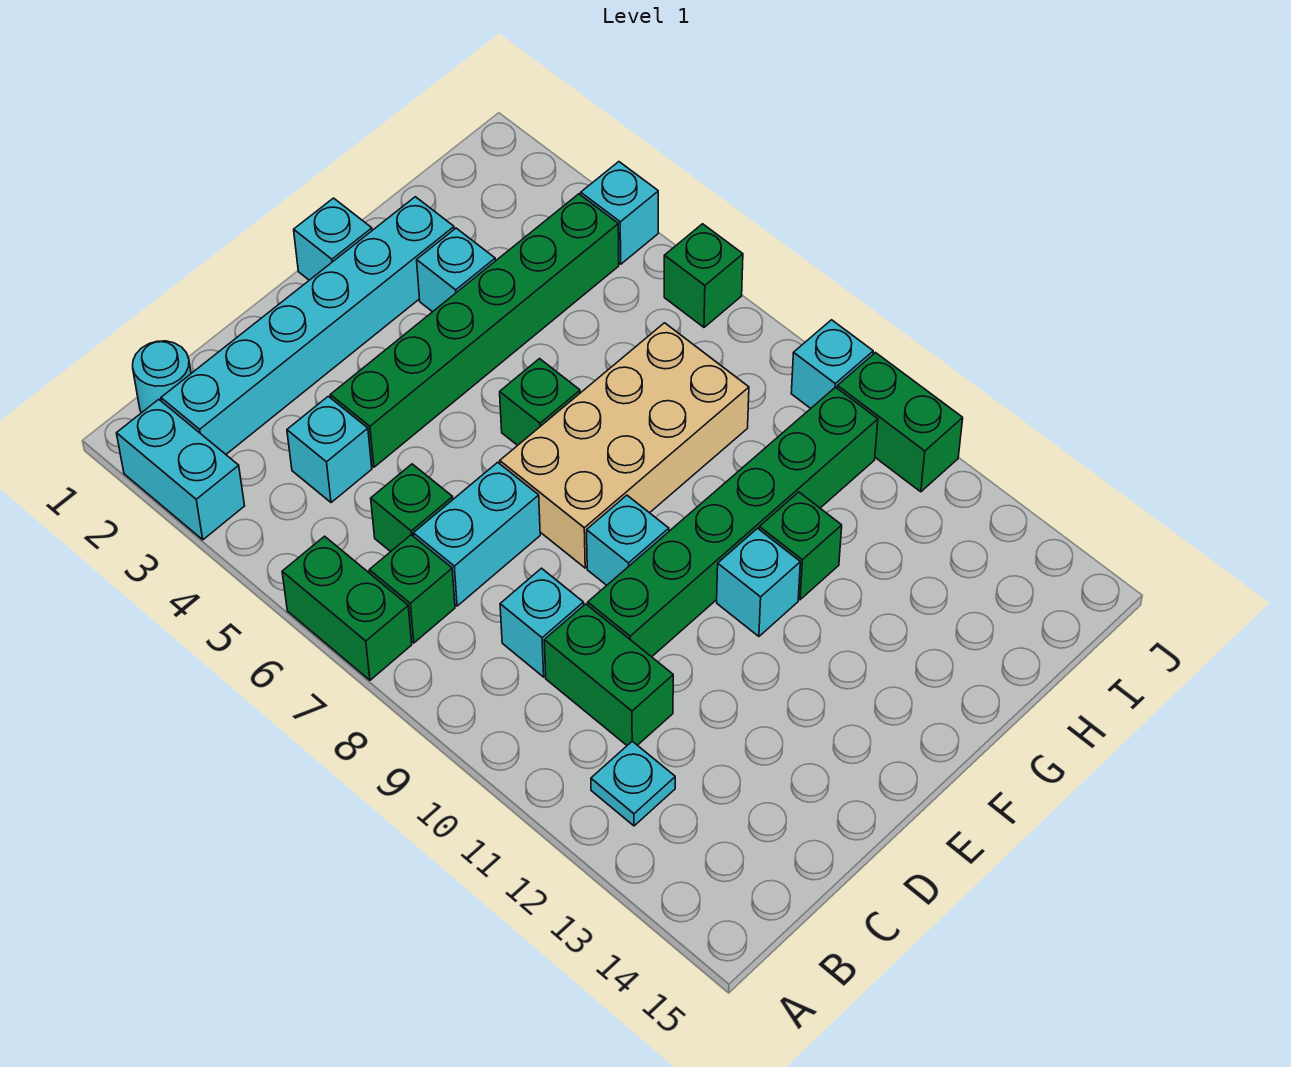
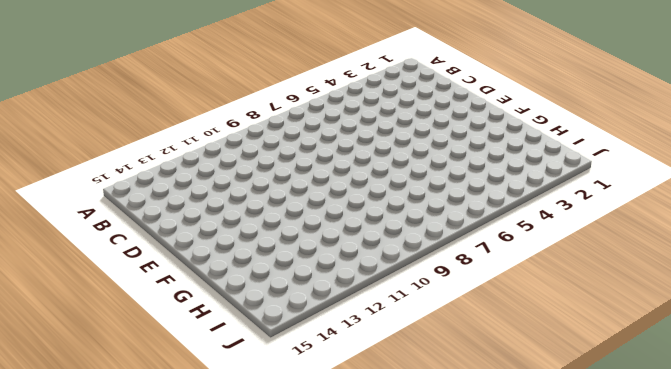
none -> cyan brick A2:A3 level 1
none -> green brick A6:A7 level 1
none -> cyan round brick B1 level 1

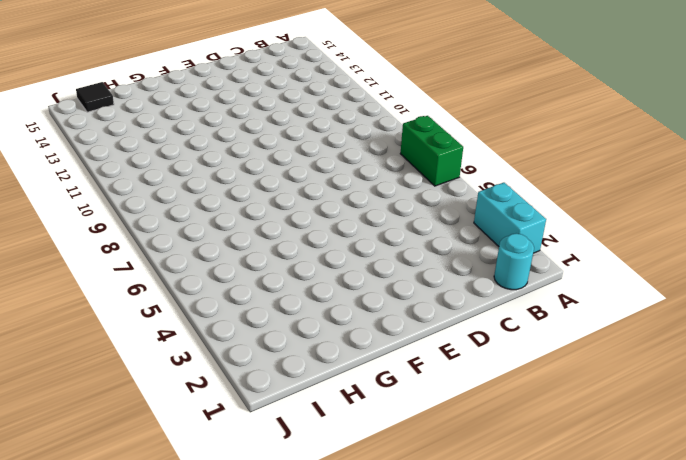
black tile I15 level 1 -> none
none -> cyan brick B2:G2 level 1
none -> green brick B7 level 1
none -> cyan plate B12 level 1

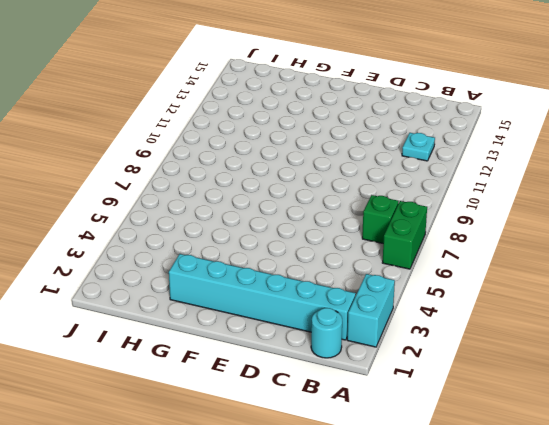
none -> cyan brick C4 level 1
none -> green brick C6 level 1
none -> cyan brick C7:D7 level 1

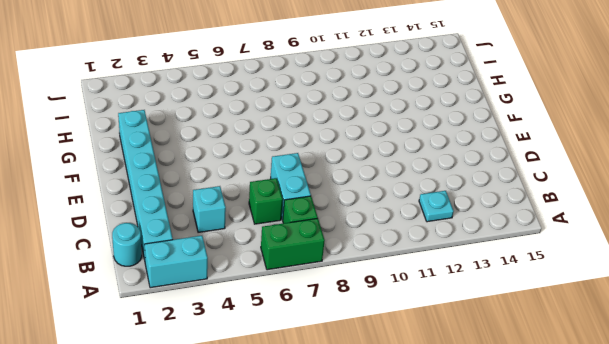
none -> cyan brick C9 level 1
none -> green brick C10:C11 level 1
none -> green brick D4:I4 level 1

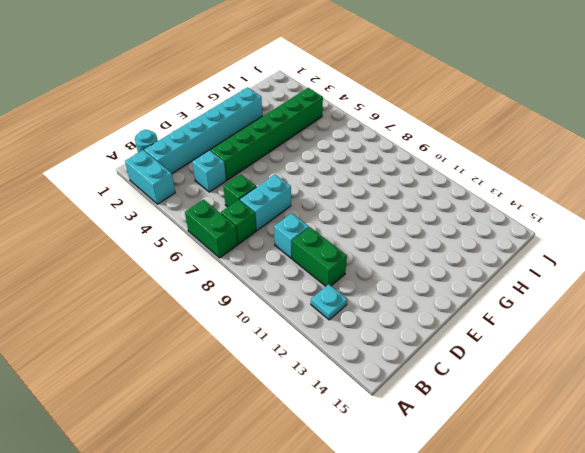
none -> green brick D10:I10 level 1
none -> tan brick E7:H8 level 1
none -> cyan brick E9 level 1

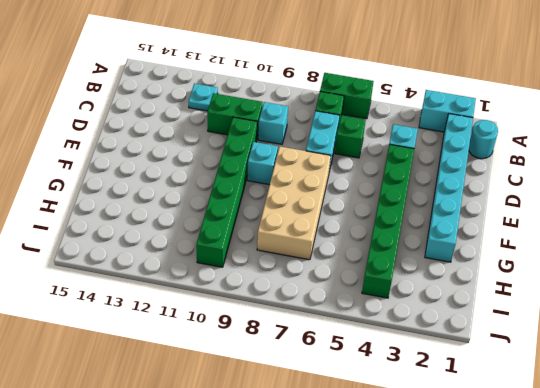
none -> cyan brick F1 level 1
none -> green brick F6 level 1
none -> cyan brick F11 level 1

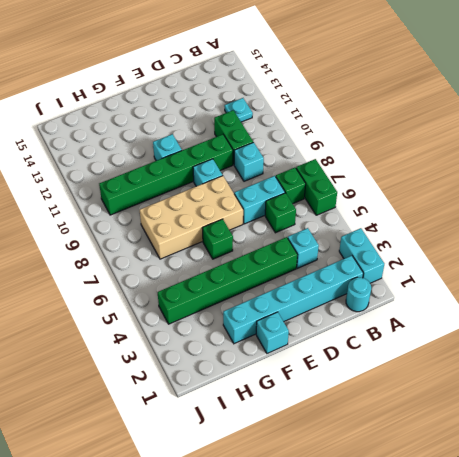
none -> cyan brick G3 level 1
none -> green brick G11 level 1
none -> cyan brick J4 level 1

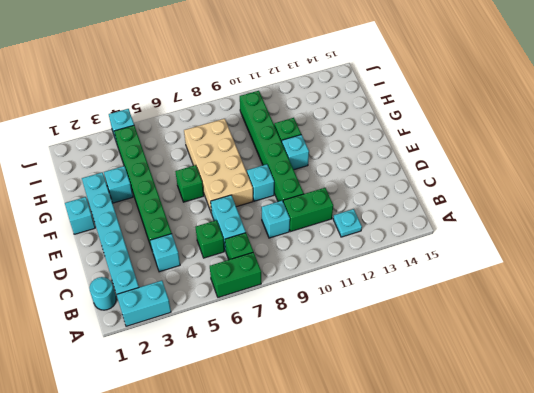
none -> green brick J6 level 1
none -> cyan brick J9 level 1
none -> green brick J10:J11 level 1

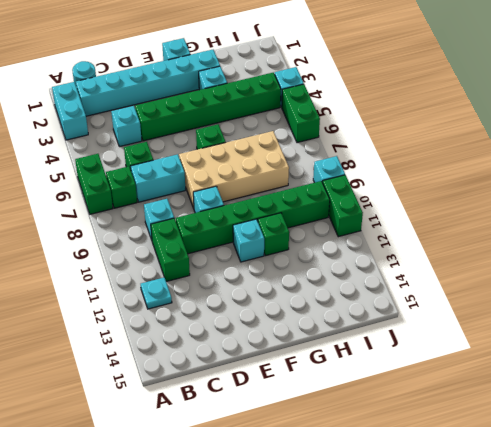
green brick J5:J6 level 1 -> green brick J6 level 1

